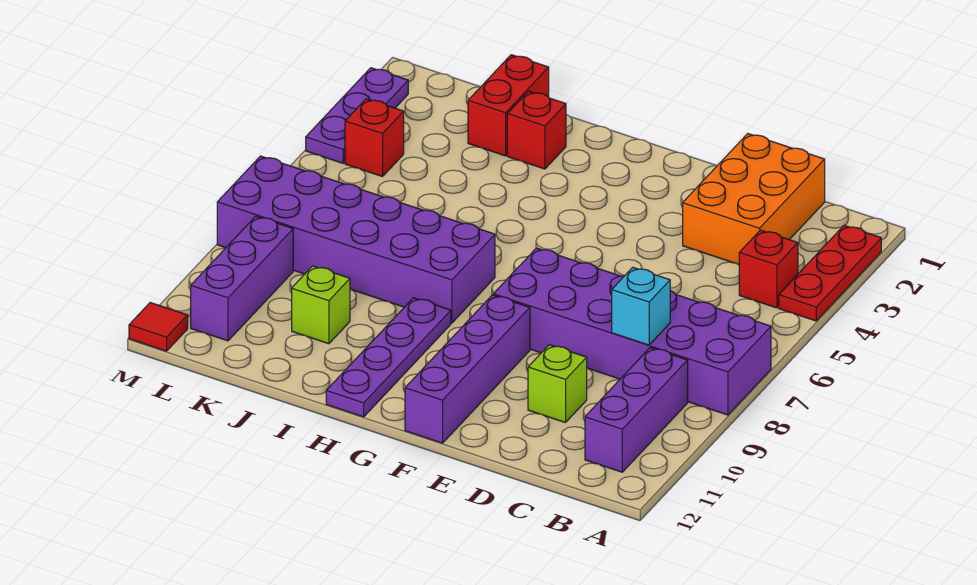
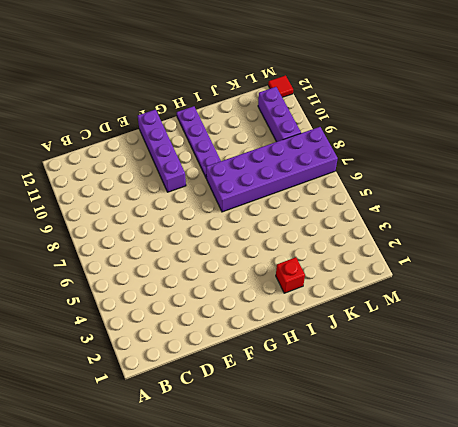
none -> red plate A2:A4 level 1
none -> purple brick A7:F8 level 1
none -> red brick B4 level 1

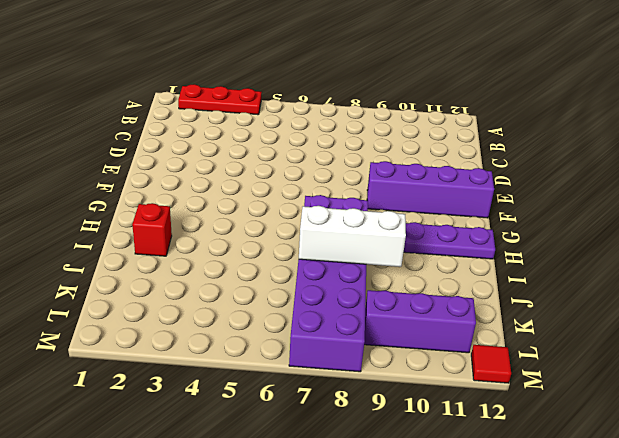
white brick J7:J9 level 2 -> none
none -> purple brick A7:F8 level 1
none -> red brick B4 level 1
none -> purple brick B9:B11 level 1

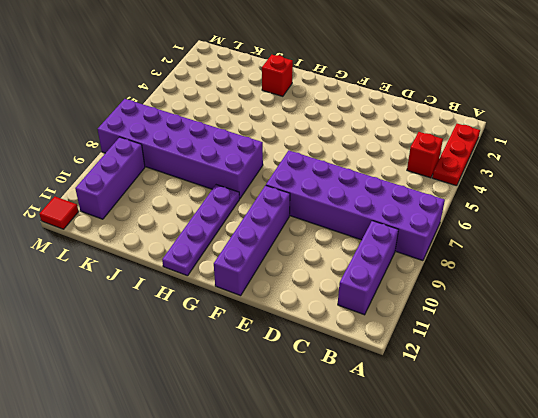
none -> orange brick C1:D3 level 1
none -> lime brick D10 level 1
none -> red brick J1:J2 level 1

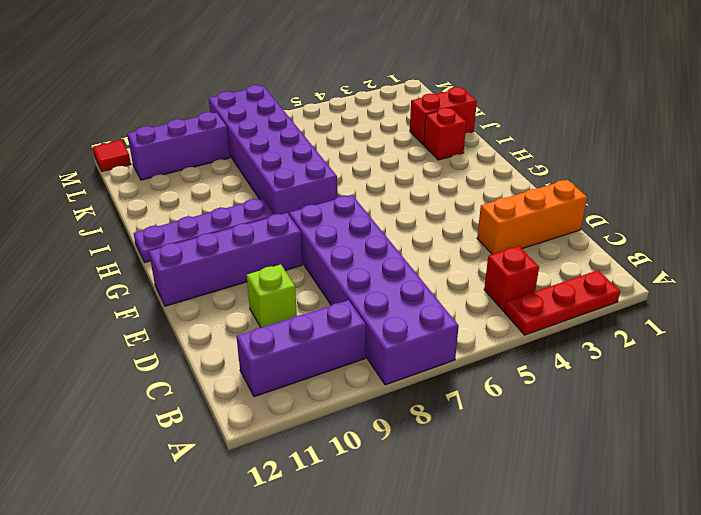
orange brick D1:D3 level 1 -> orange brick C1:D3 level 1
none -> lime brick J10 level 1
none -> red brick L4 level 1
none -> purple plate M2:M4 level 1

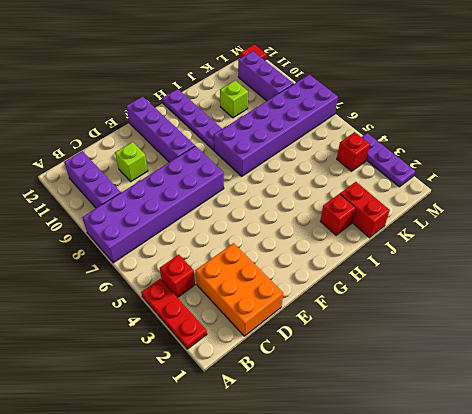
none -> cyan brick C8 level 2

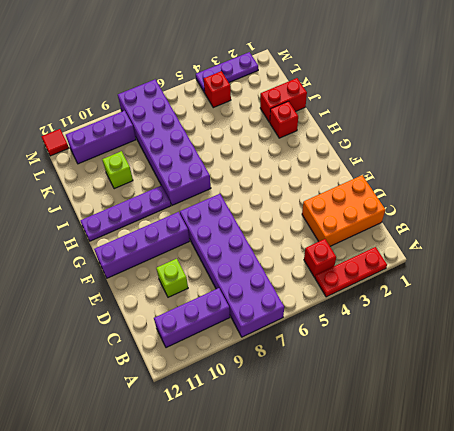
none -> cyan brick C8 level 2

